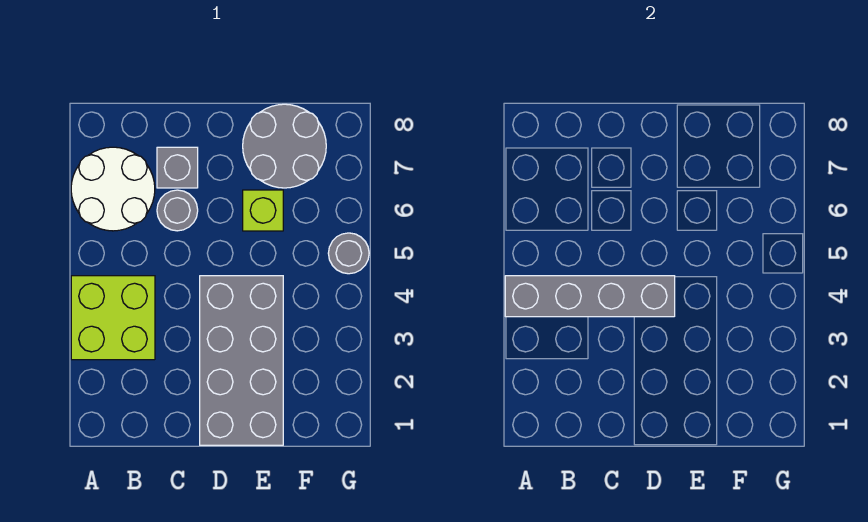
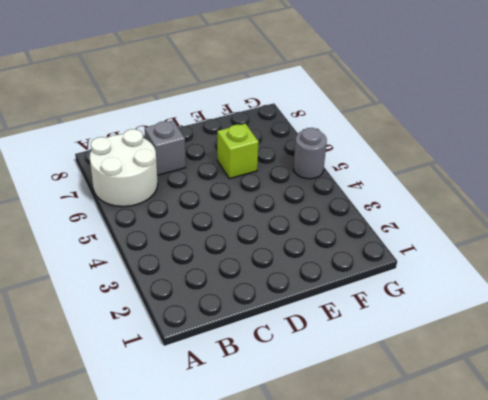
none -> lime brick A3:B4 level 1
none -> grey round brick C6 level 1

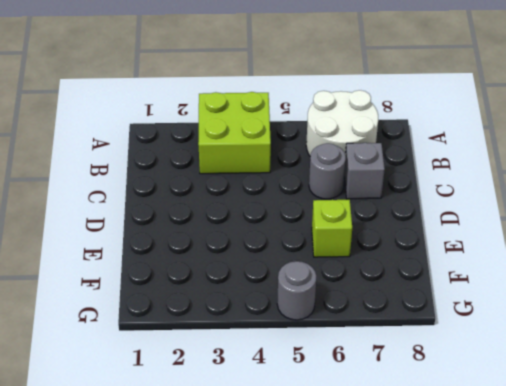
none -> grey brick D1:E4 level 1
none -> grey round brick E7:F8 level 1

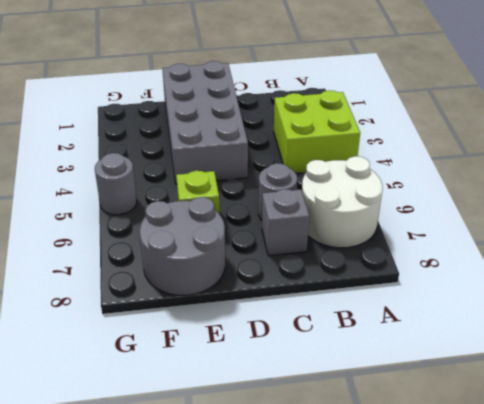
none -> grey brick A4:D4 level 2

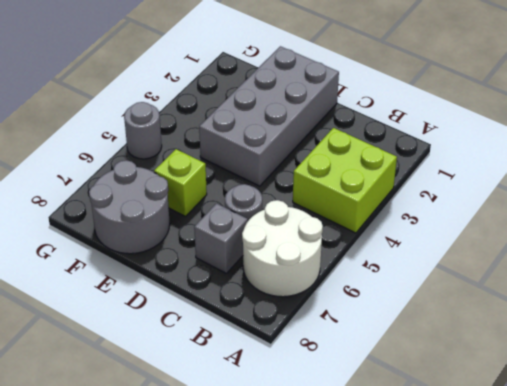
none -> grey brick A4:D4 level 2

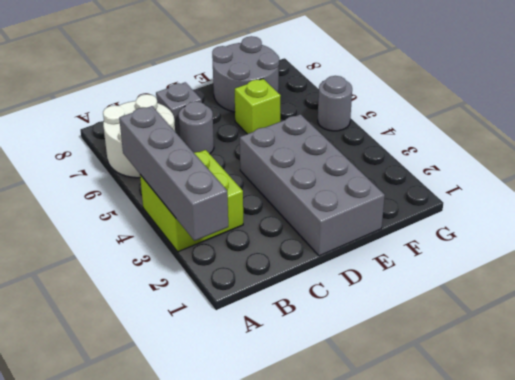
grey brick A2:A5 level 2 -> grey brick A4:D4 level 2

